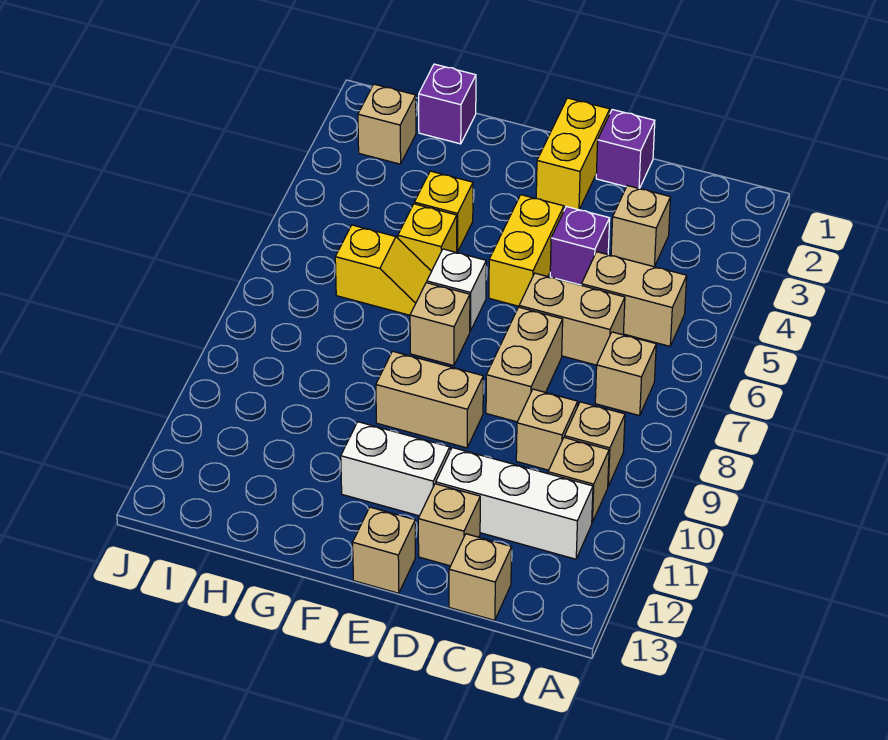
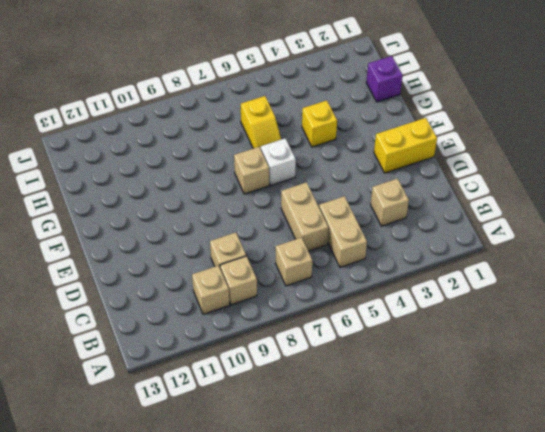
none -> white brick B11:D11 level 1
none -> tan brick C13 level 1
none -> purple brick D1 level 1

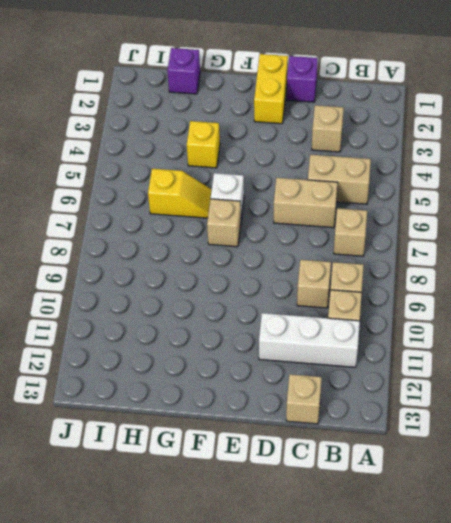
none -> purple brick D4 level 1
none -> tan brick D7:D8 level 1
none -> tan brick D12 level 1

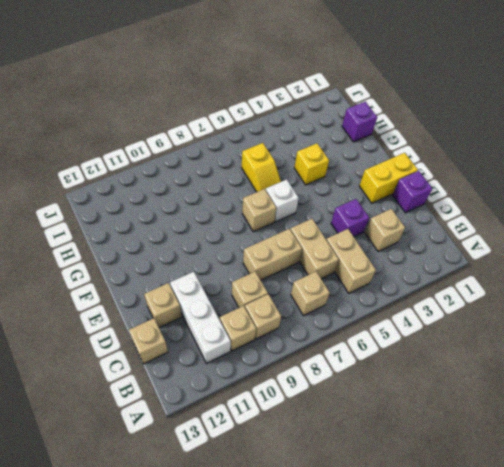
none -> yellow brick E4:E5 level 1
none -> tan brick E9:F9 level 1
none -> white brick E11:F11 level 1

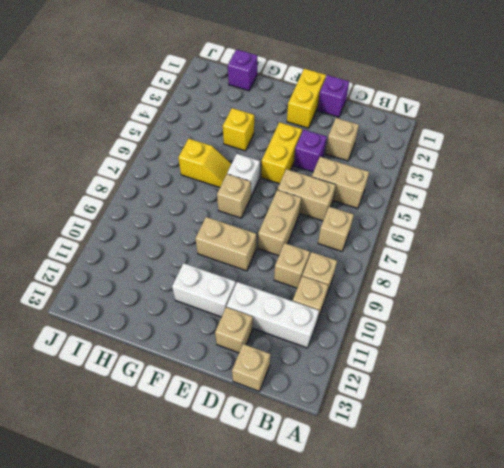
none -> tan brick E13 level 1
none -> yellow brick G5 level 1
none -> tan brick I2 level 1

